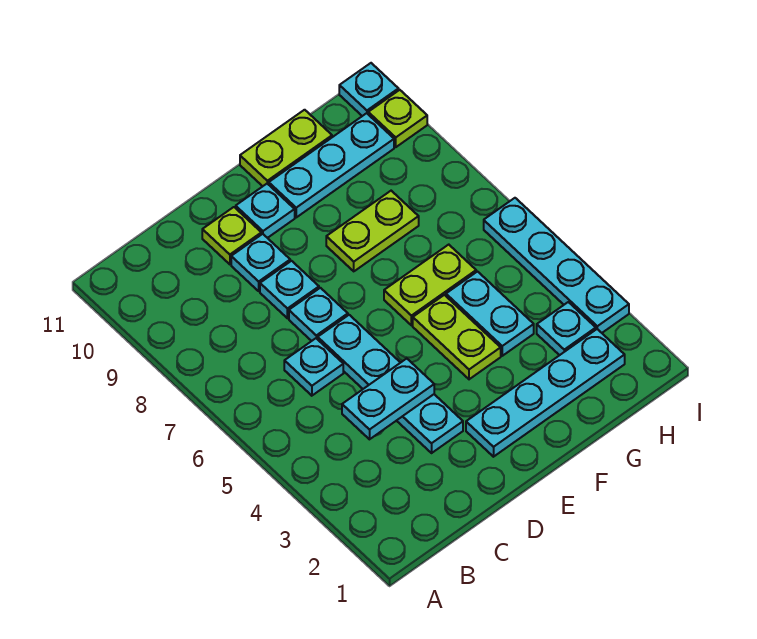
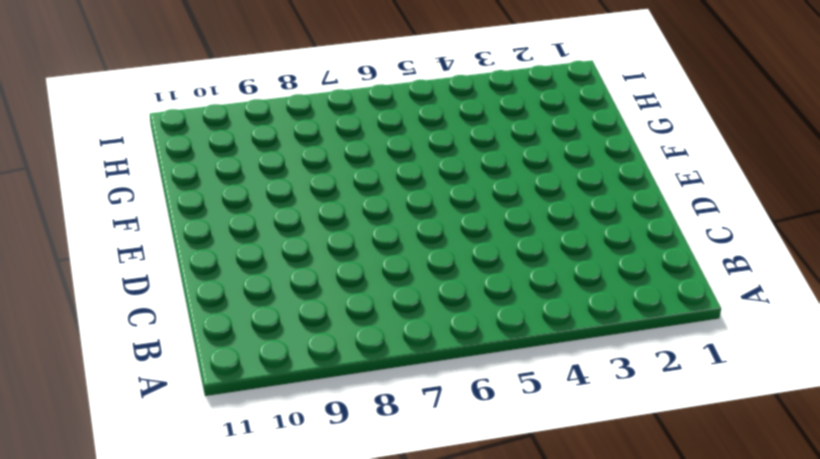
none -> cyan plate C6 level 1
none -> cyan plate D3:D6 level 1
none -> cyan plate D7 level 1

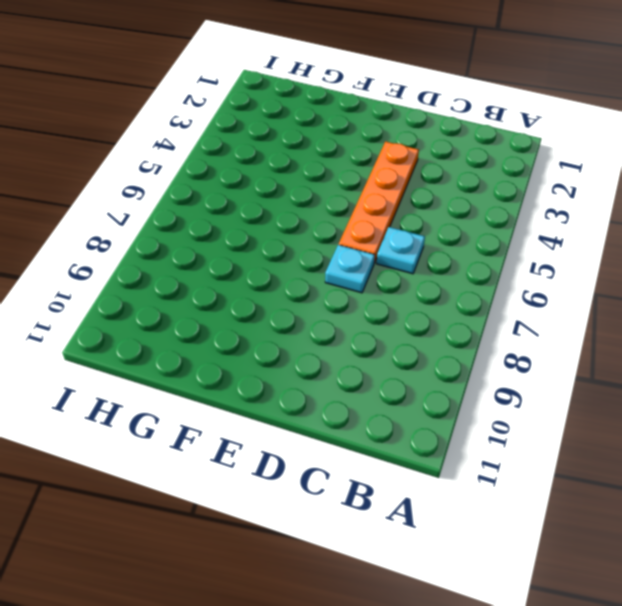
orange plate D3:D6 level 1 -> cyan plate D3:D6 level 1
none -> cyan plate D8 level 1
none -> cyan plate D9 level 1
none -> lime plate D10 level 1

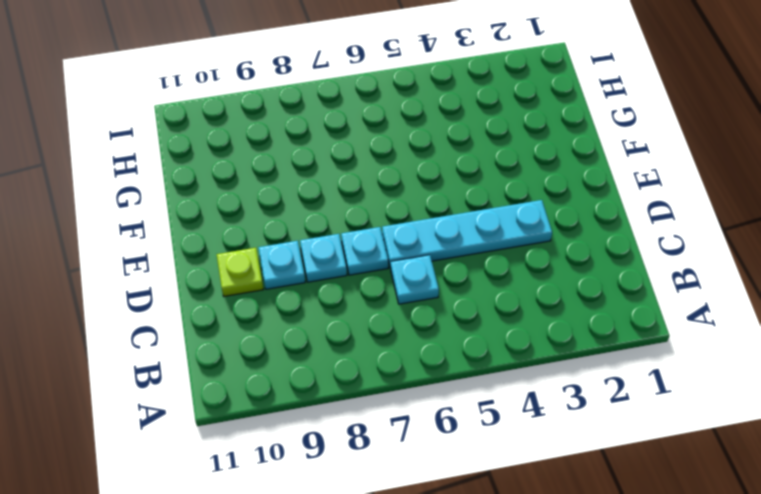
none -> cyan plate E2:H2 level 1
none -> cyan plate E10 level 1
none -> lime plate F4:F5 level 1

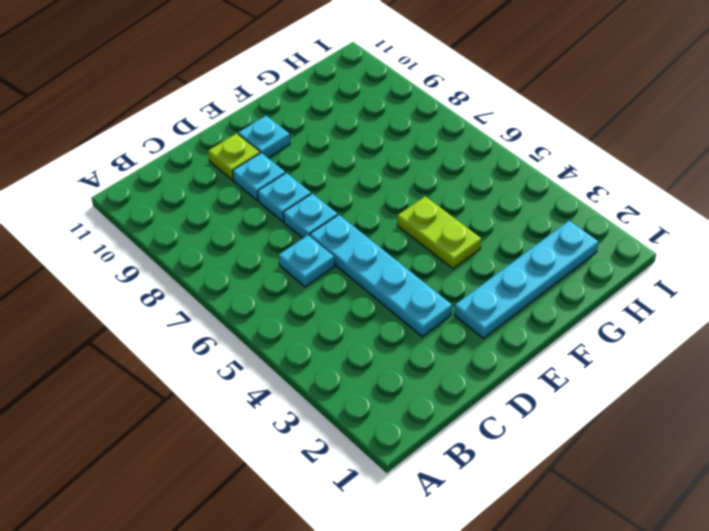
none -> lime plate F6:G6 level 1
none -> lime plate F8:G8 level 1
none -> cyan plate F10:H10 level 1

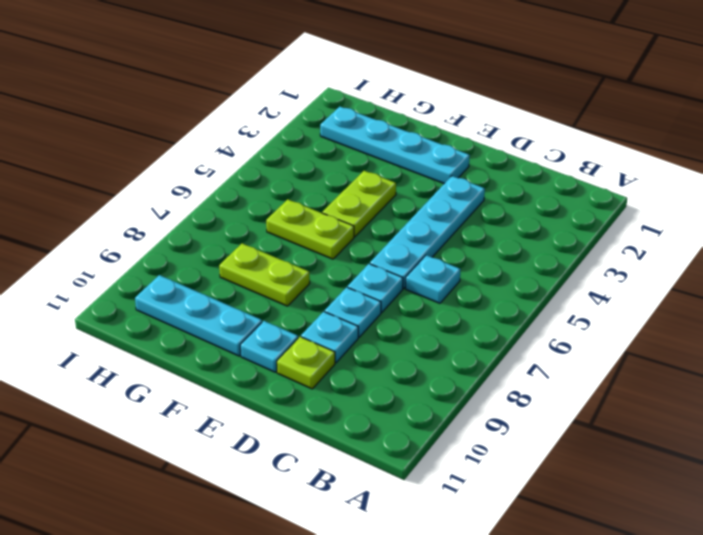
none -> lime plate F11:G11 level 1
none -> cyan plate G4:G5 level 1
none -> cyan plate H3 level 1

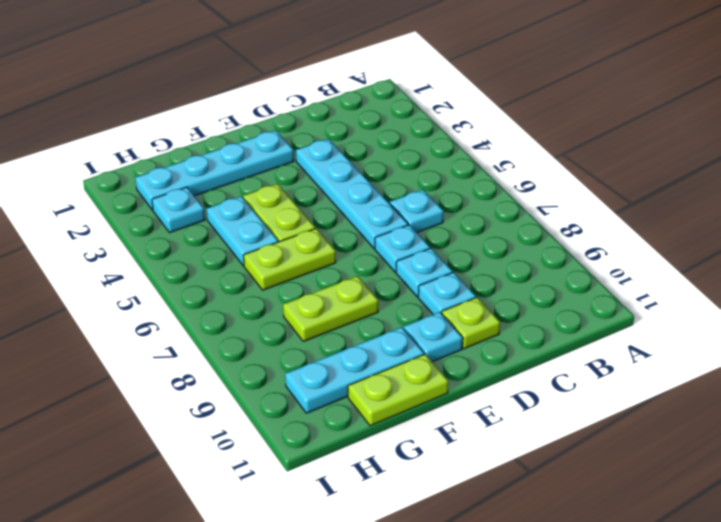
none -> cyan plate I3:I6 level 1
none -> lime plate I10 level 1
none -> cyan plate I11 level 1

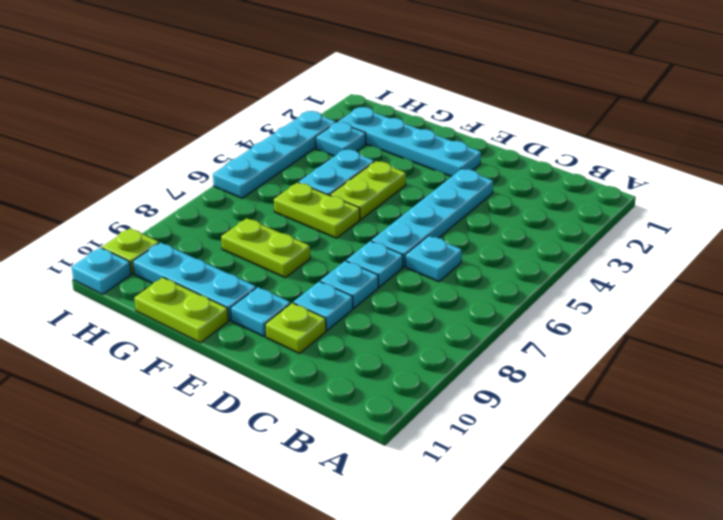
none -> cyan plate C4:D4 level 2

